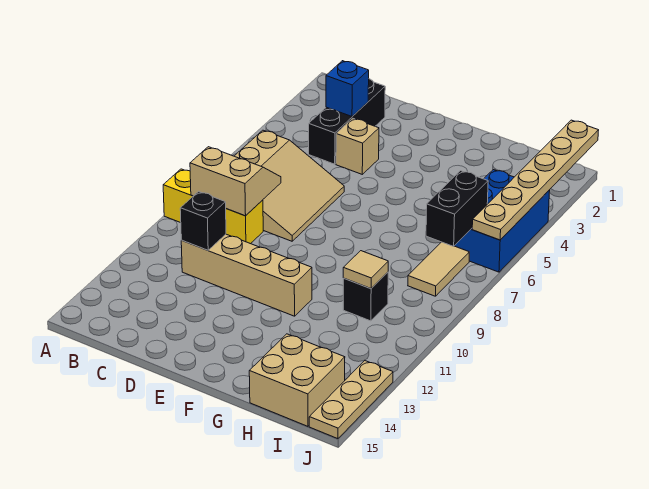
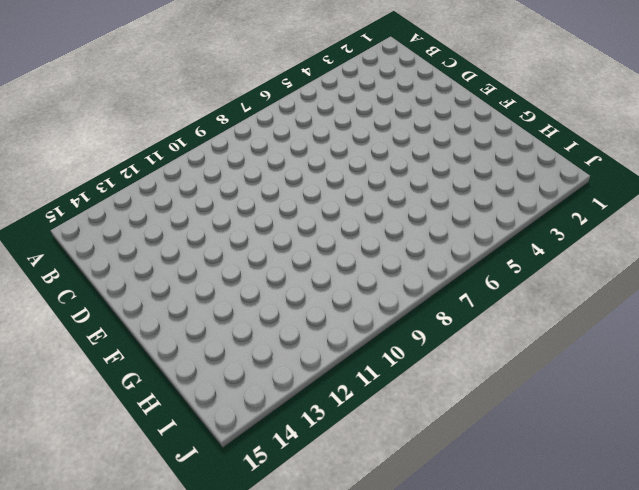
none -> yellow brick A9:C9 level 1
none -> tan slope B6:D8 level 1 top B
none -> black brick C2:C4 level 1

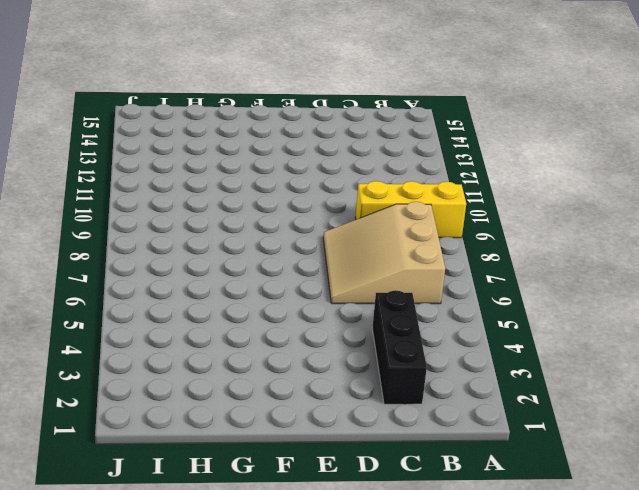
none -> tan brick C11:F11 level 1
none -> tan brick D4 level 1
none -> black brick H10 level 1

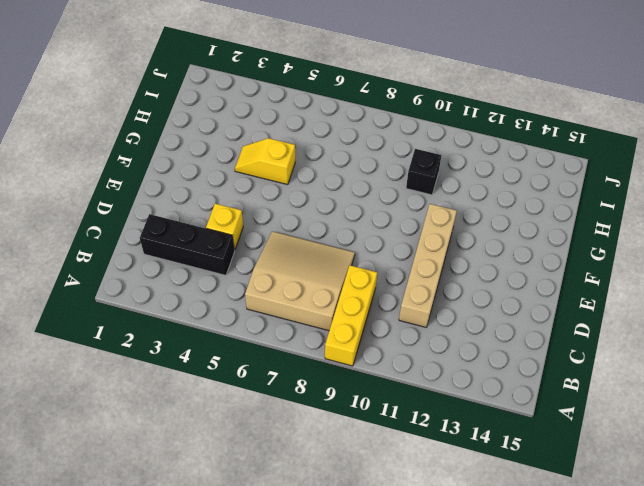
yellow brick D4 level 1 -> tan brick D4 level 1
yellow slope G4:G5 level 1 top 5 -> none
none -> tan brick H14:I15 level 1
none -> blue brick I4:J6 level 1
none -> tan tile I7:I8 level 1

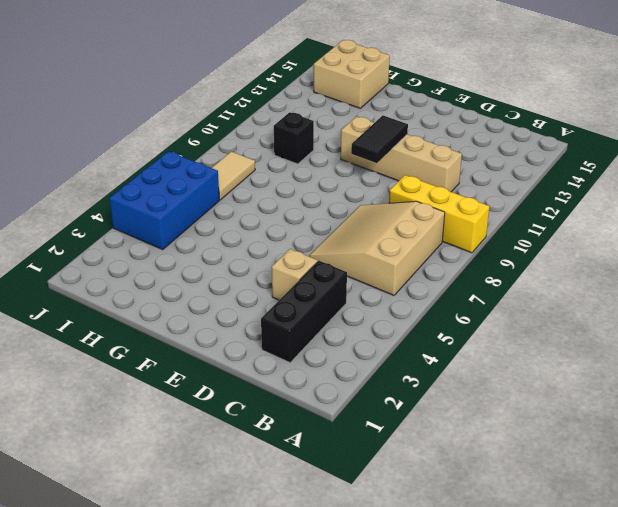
black tile E10:E11 level 2 -> none
none -> tan plate J13:J15 level 1
none -> tan slope B8:C9 level 2 top 9
none -> blue brick C3 level 2

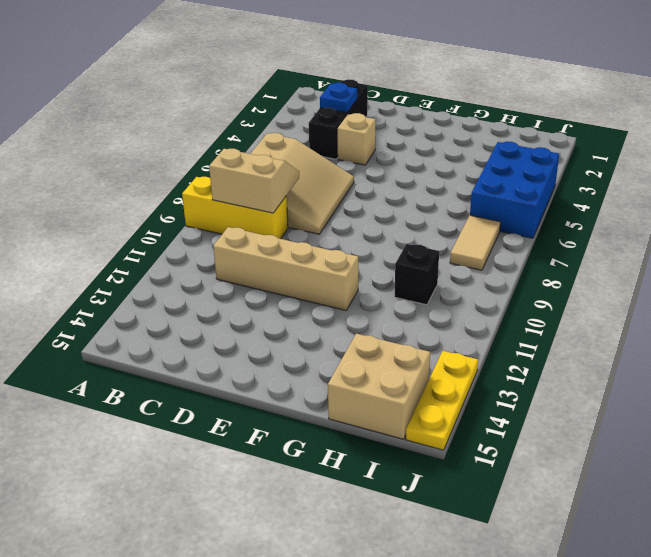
blue plate C3 level 2 -> blue brick C3 level 2
yellow plate J13:J15 level 1 -> tan plate J13:J15 level 1
none -> black brick C11 level 2
none -> tan tile H10 level 2
none -> black brick I6:I7 level 2

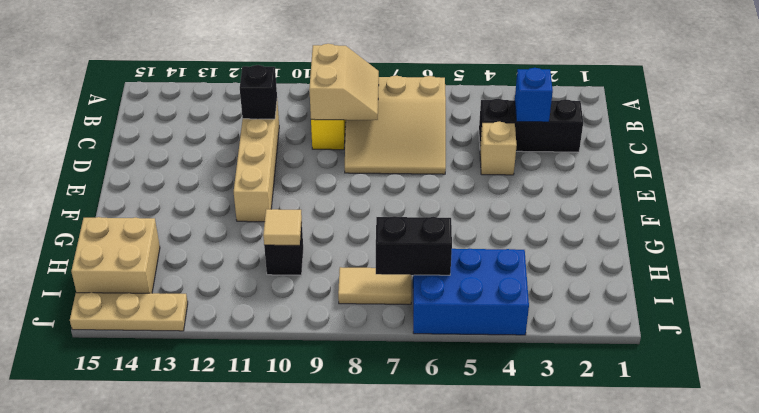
none -> tan plate J1:J6 level 2

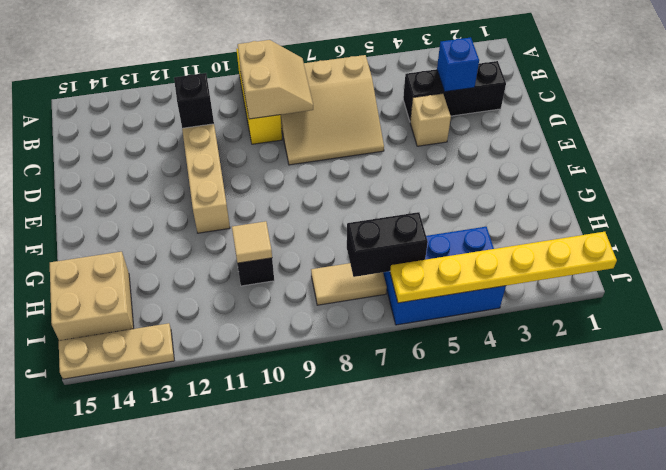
yellow plate J1:J6 level 2 -> tan plate J1:J6 level 2

